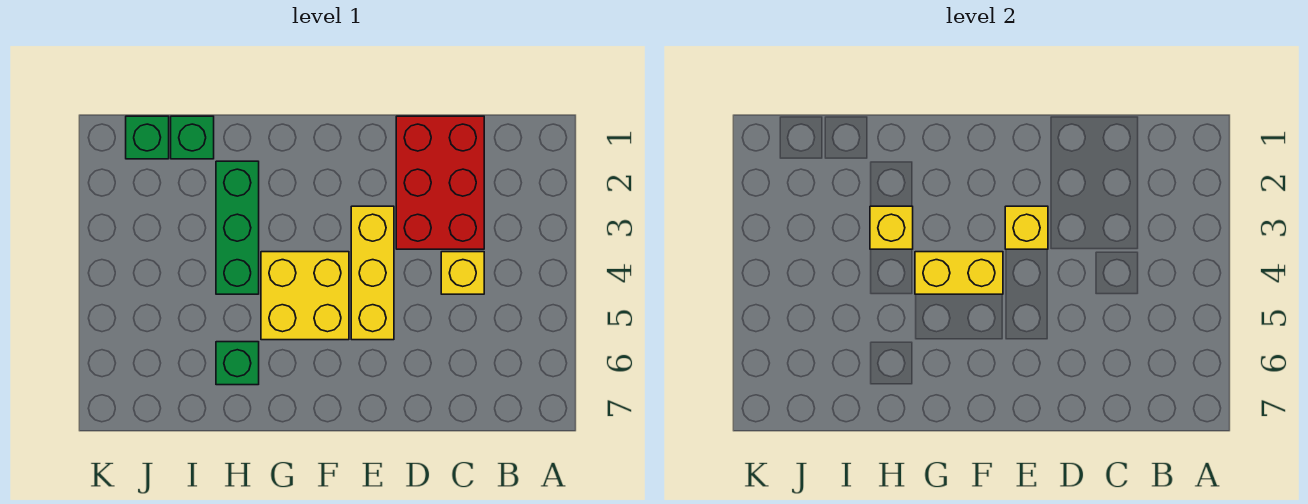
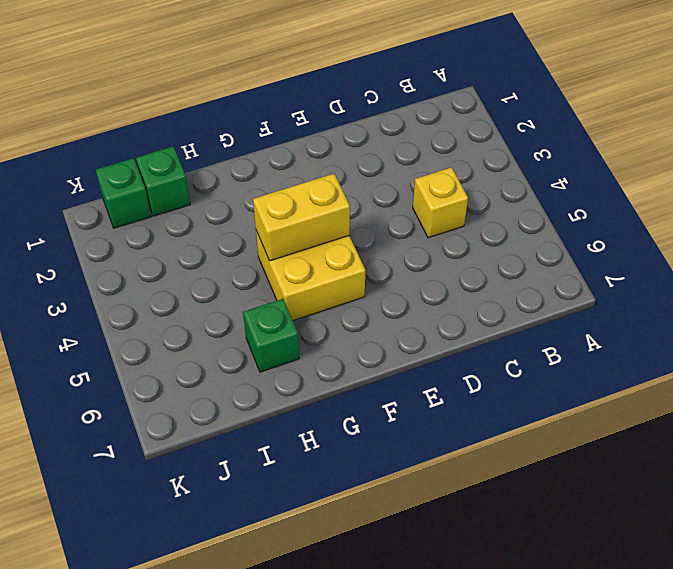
none -> red brick C1:D3 level 1
none -> yellow brick E3:E5 level 1

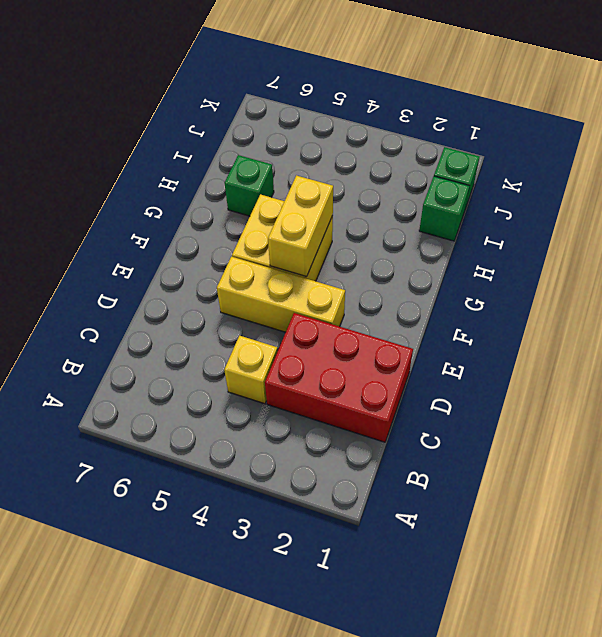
none -> green brick H2:H4 level 1
none -> yellow brick E3 level 2

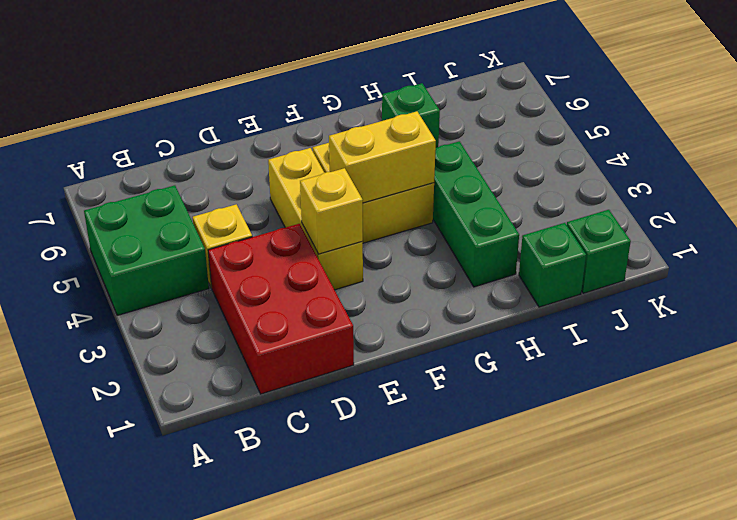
green brick A4:B5 level 1 -> none
none -> yellow brick H3 level 2

